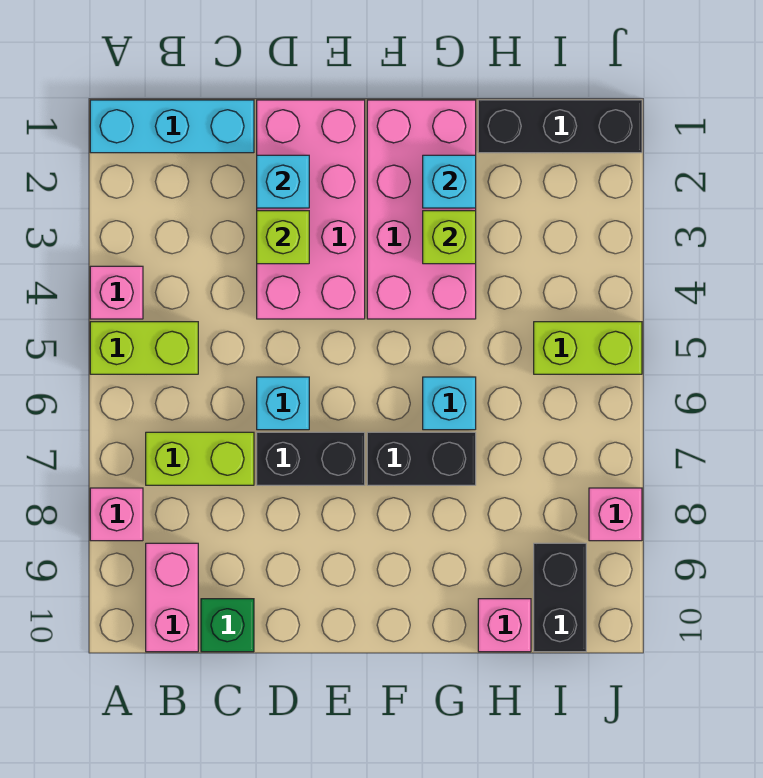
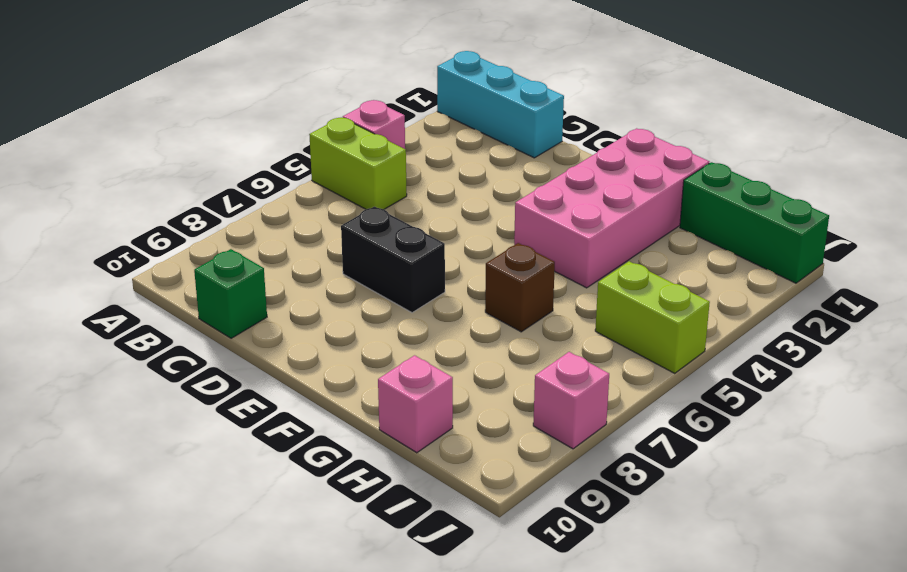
brown brick G6 level 1 -> cyan brick G6 level 1
green brick H1:J1 level 1 -> black brick H1:J1 level 1
none -> pink brick A8 level 1
none -> lime brick B7:C7 level 1
none -> pink brick B9:B10 level 1

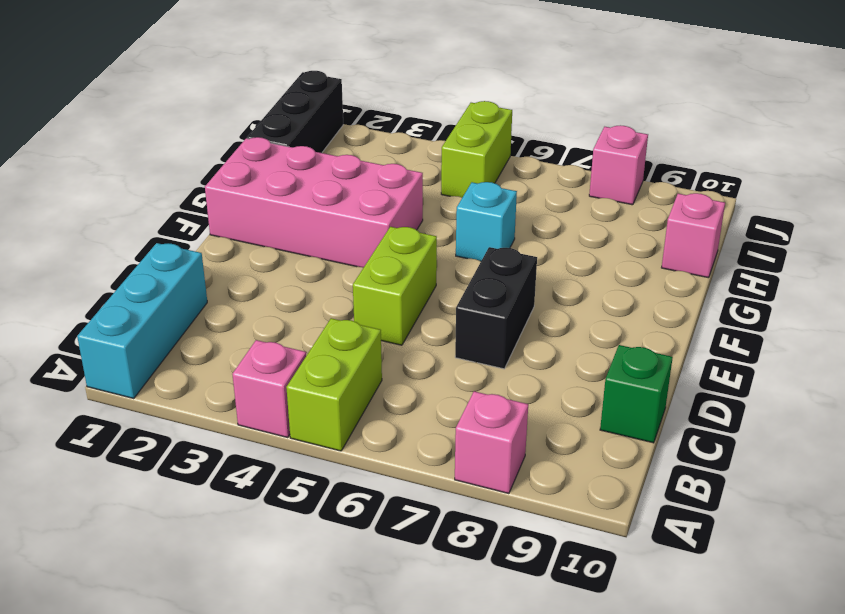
lime brick D5:E5 level 1 -> lime brick B7:C7 level 1
none -> pink brick B9:B10 level 1
none -> pink brick D1:E4 level 1
none -> cyan brick D6 level 1

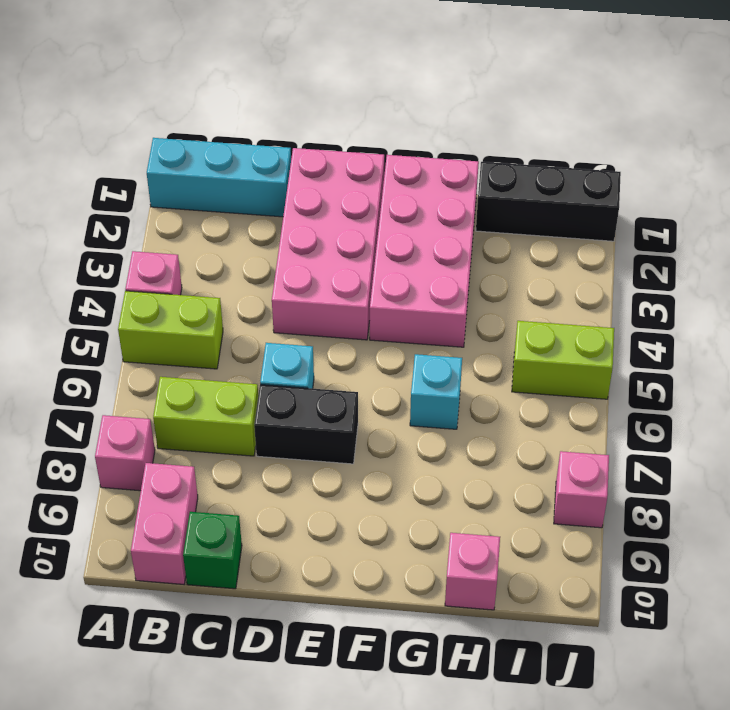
none -> black brick F7:G7 level 1
none -> black brick I9:I10 level 1
none -> cyan brick D2 level 2

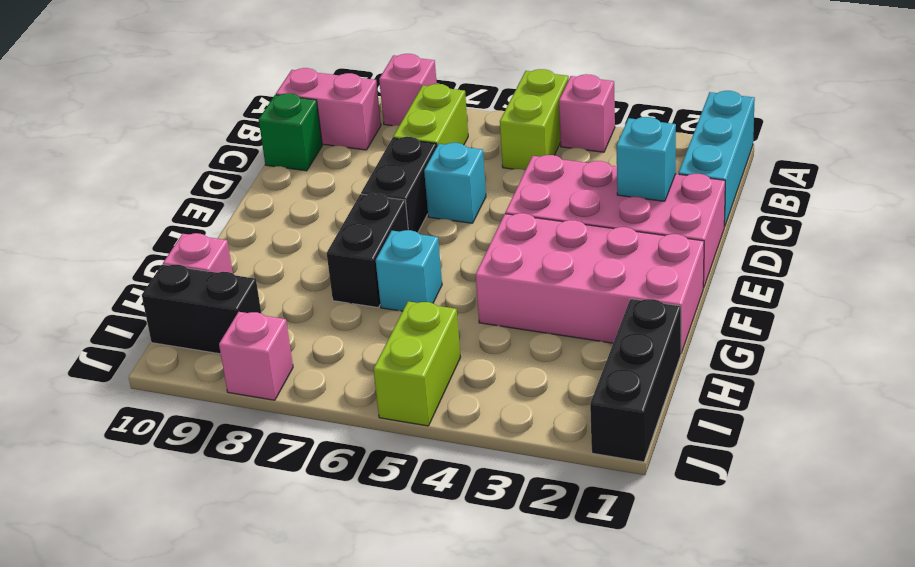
none -> lime brick D3 level 2
none -> cyan brick G2 level 2
none -> lime brick G3 level 2

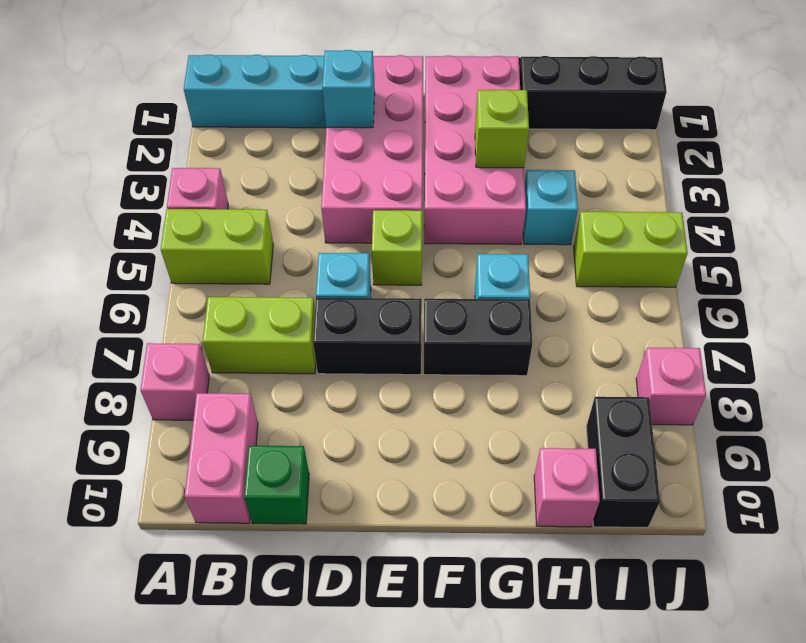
lime brick E5 level 1 -> lime brick D3 level 2
cyan brick H4 level 1 -> cyan brick G2 level 2

